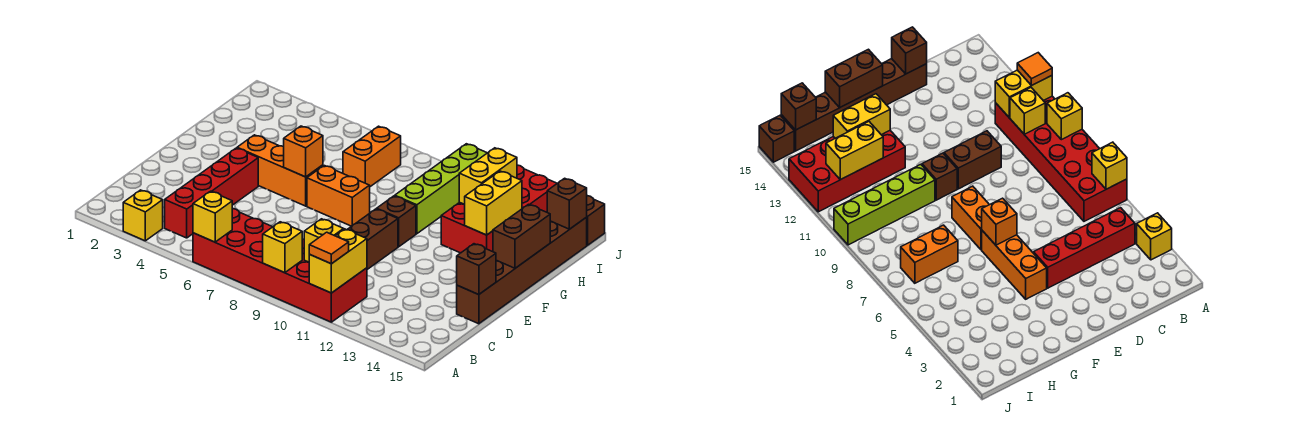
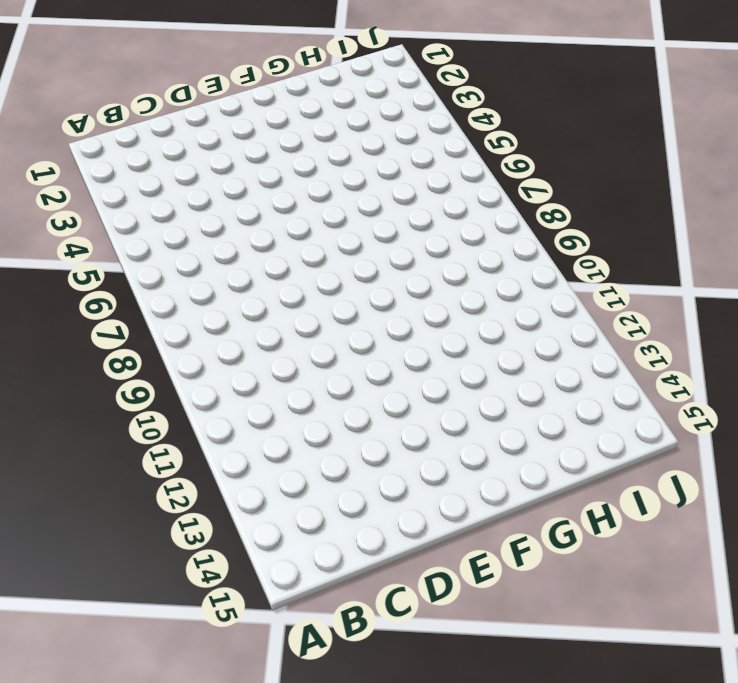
none -> yellow brick A3 level 1
none -> red brick A6:B11 level 1
none -> red brick B4:E4 level 1

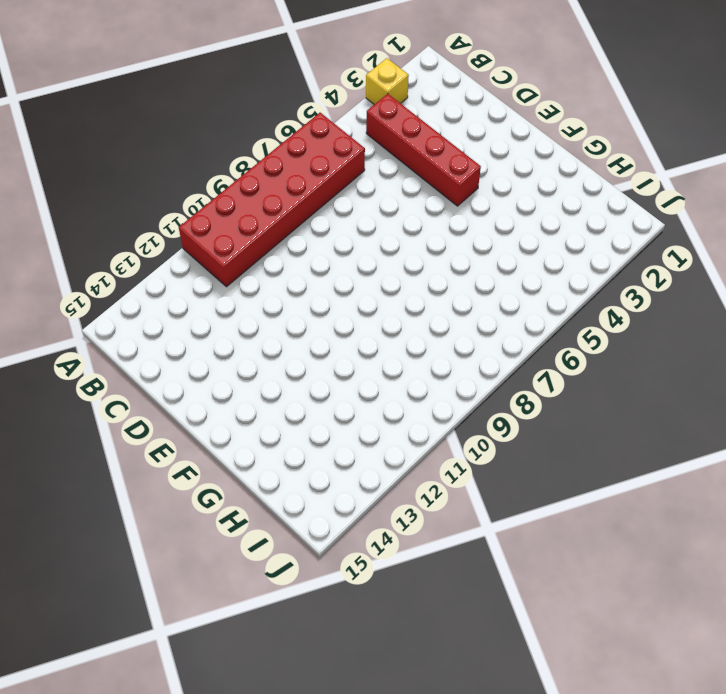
none -> brown brick D10:E10 level 1
none -> brown brick D15:I15 level 1
none -> orange brick F4:F6 level 1

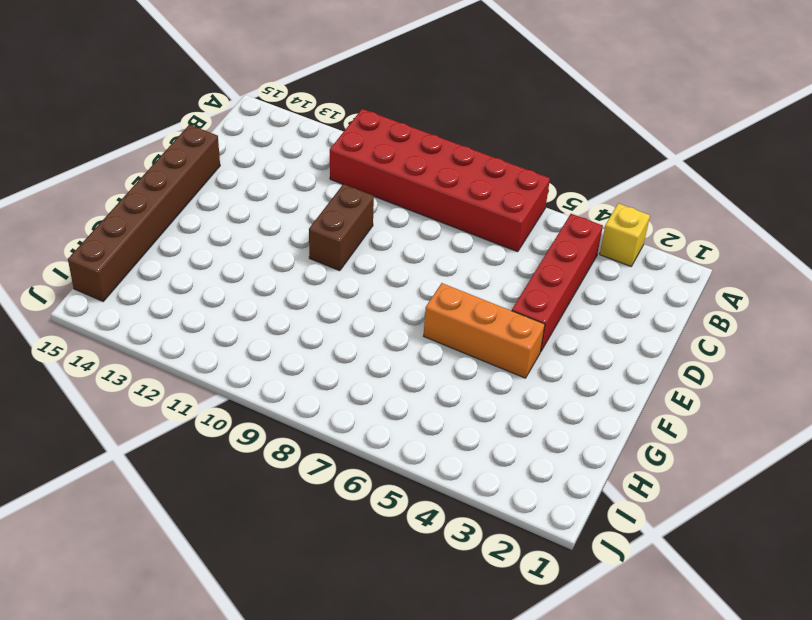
none -> orange brick F7:F8 level 1
none -> brown brick F10 level 1
none -> lime brick G10:J10 level 1

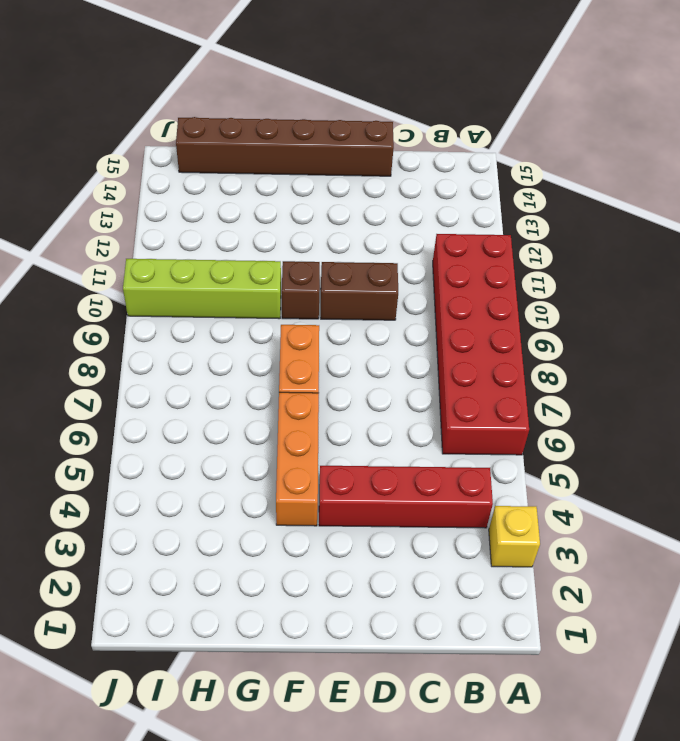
none -> red brick G12:J13 level 1
none -> orange brick H7:I7 level 1
none -> brown brick J15 level 1

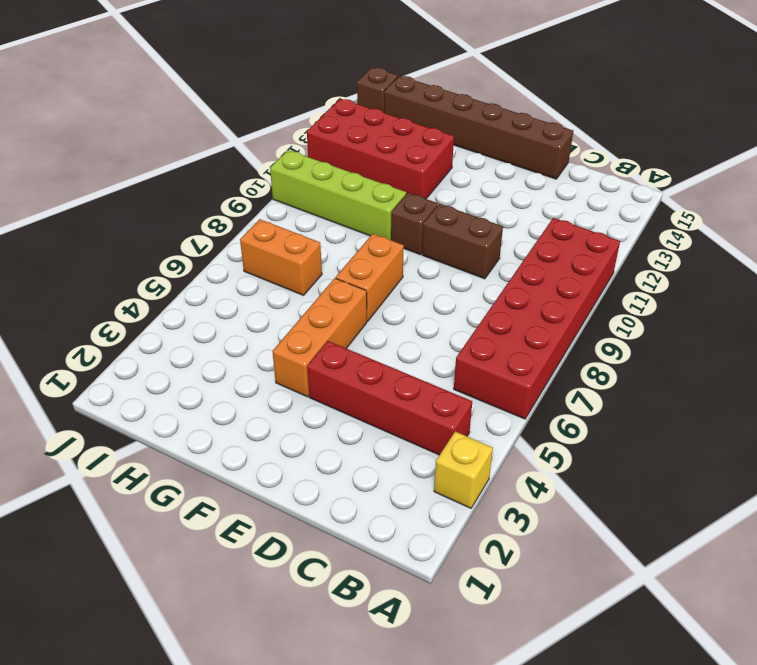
none -> yellow brick A6 level 2
none -> yellow brick A9 level 2
none -> yellow brick A11:B11 level 2

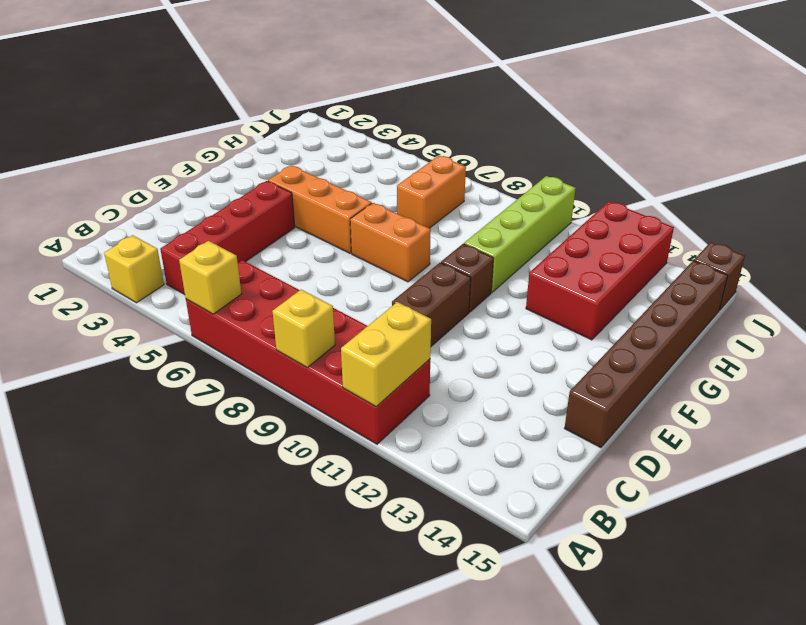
none -> yellow brick B10 level 2
none -> brown brick D15 level 2
none -> orange brick F6 level 2

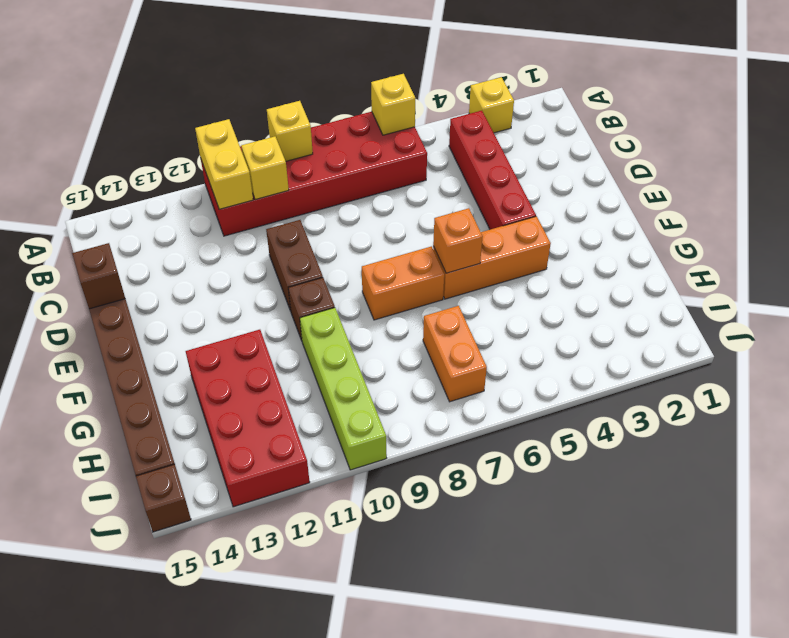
none -> brown brick F15:G15 level 2
none -> yellow brick G13:H13 level 2
none -> yellow brick H12:I12 level 2

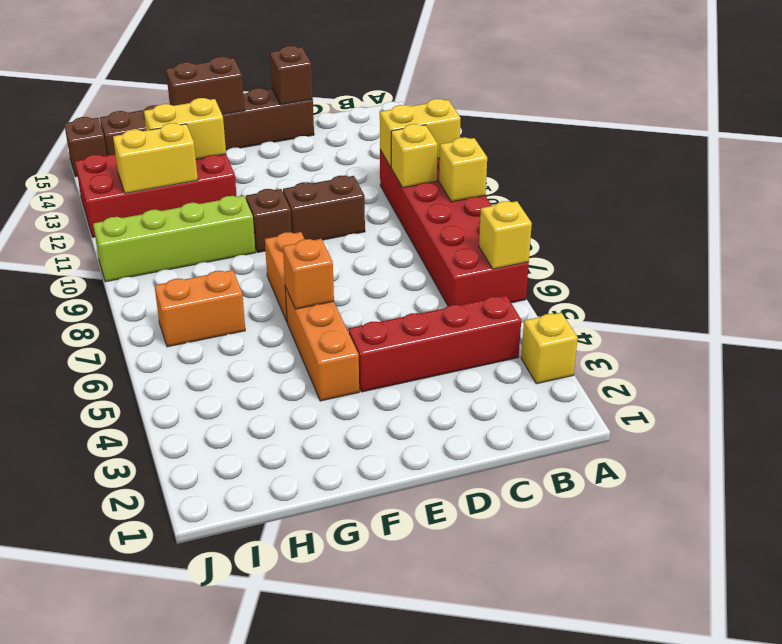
none -> brown brick I15 level 2
none -> orange tile A11 level 3

